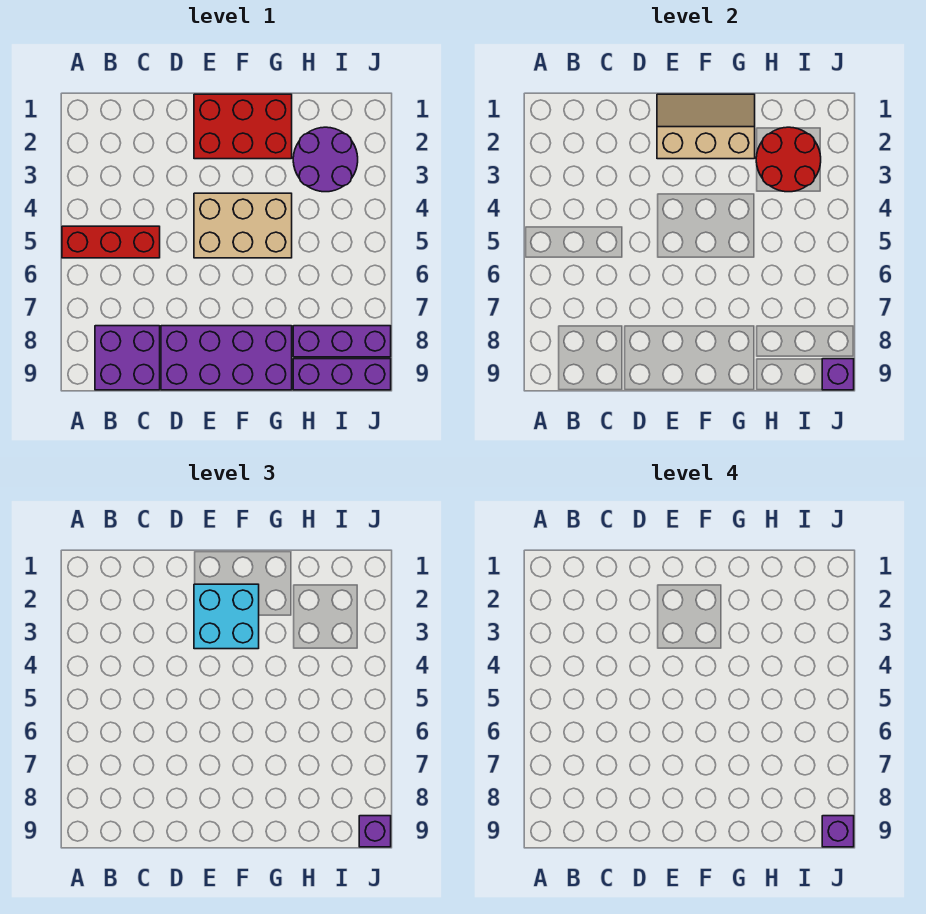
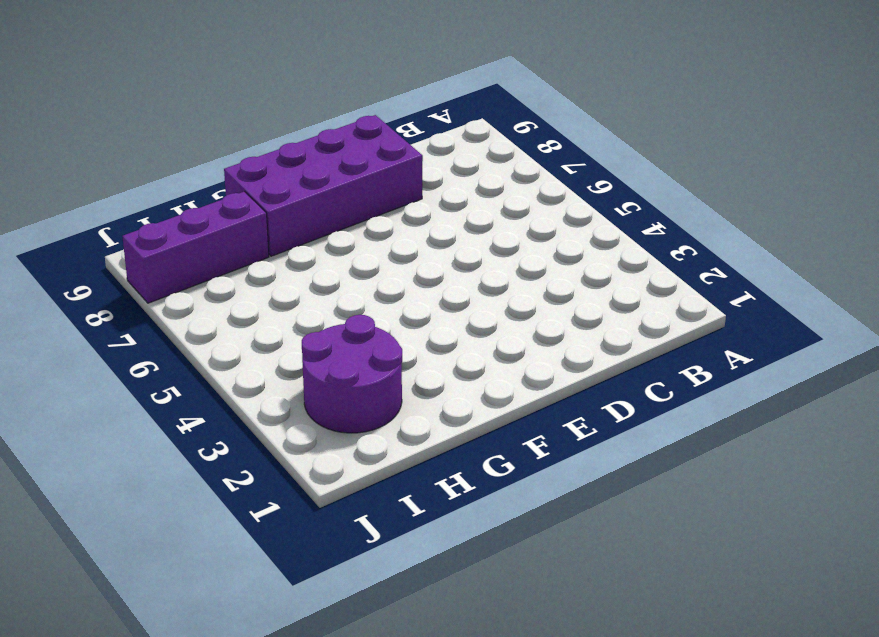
none -> red brick A5:C5 level 1
none -> purple brick B8:C9 level 1
none -> red brick E1:G2 level 1

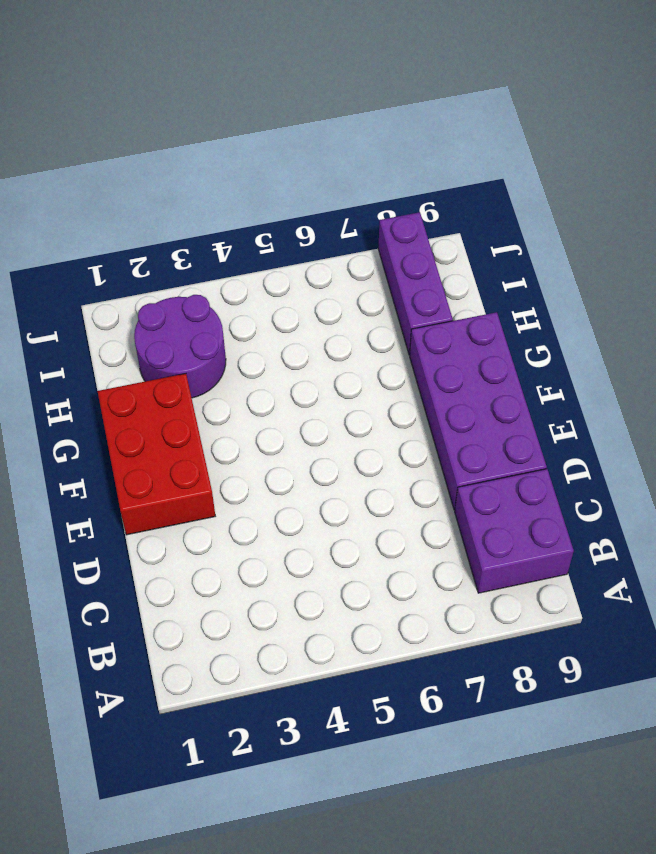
none -> red brick A5:C5 level 1
none -> tan brick E4:G5 level 1
none -> purple brick H9:J9 level 1

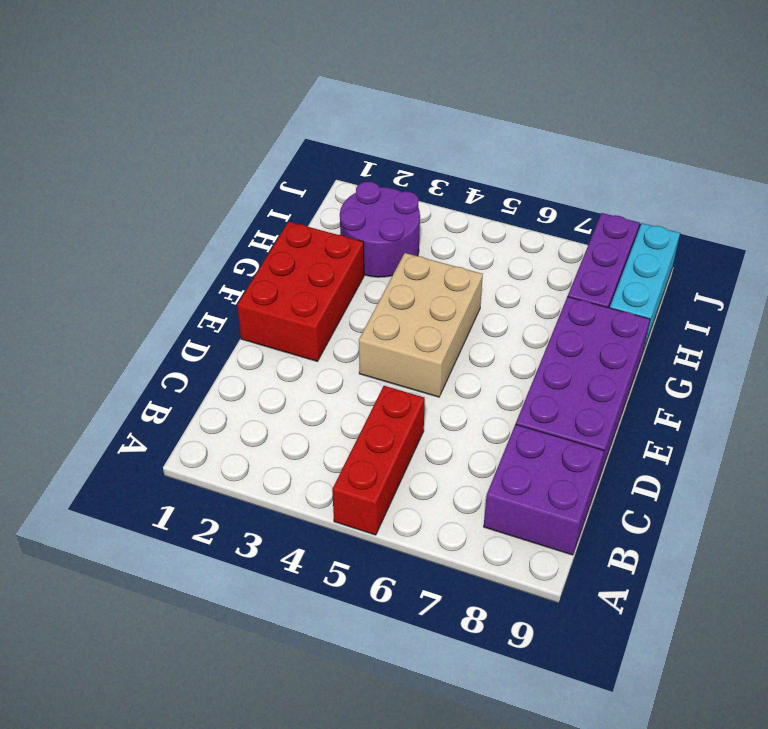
cyan brick H9:J9 level 1 -> purple brick H9:J9 level 1
none -> tan slope E1:G2 level 2 top 2
none -> red round brick H2:I3 level 2
none -> purple brick J9 level 2

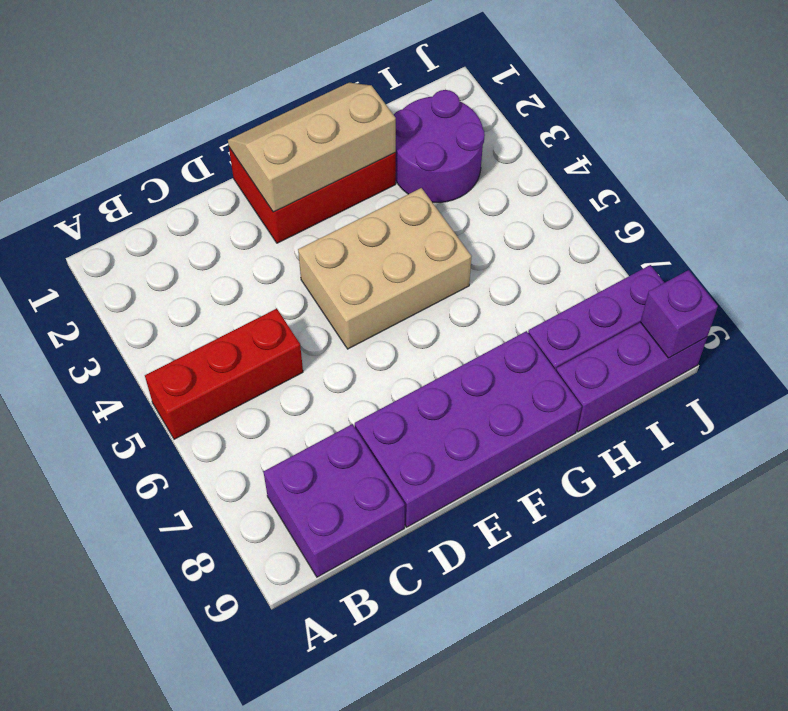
none -> red round brick H2:I3 level 2
none -> cyan brick E2:F3 level 3
none -> purple brick J9 level 3

